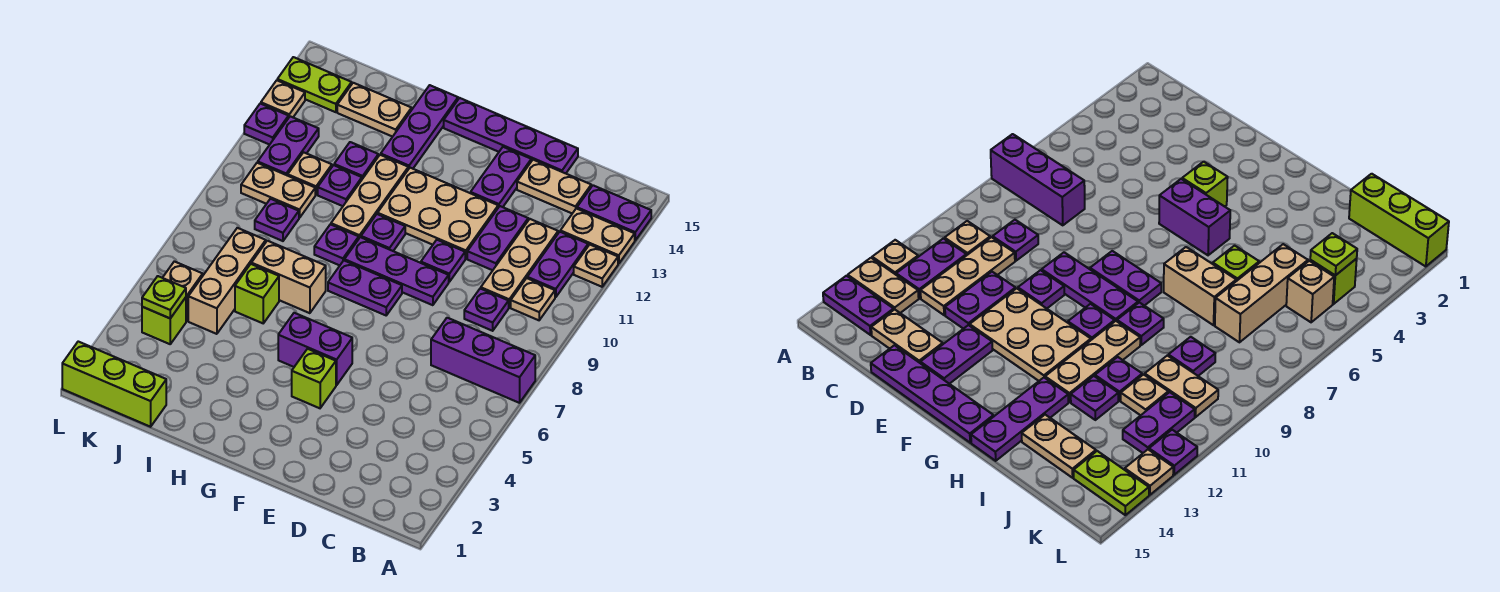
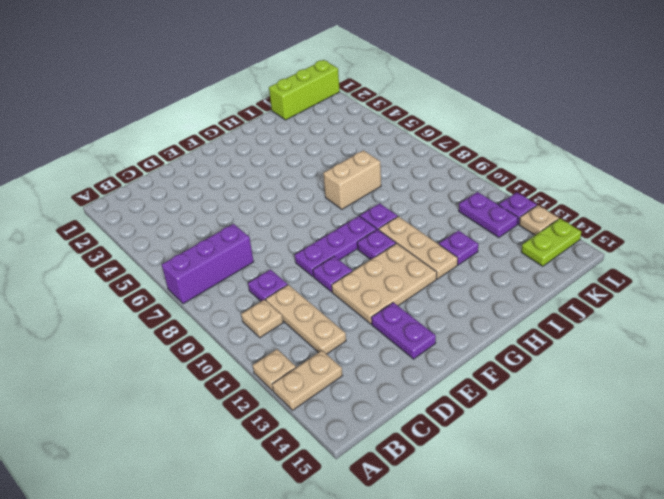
none -> purple plate A14:B14 level 1
none -> purple plate B11:B12 level 1
none -> tan plate C14:D14 level 1
none -> purple plate D11:D12 level 1

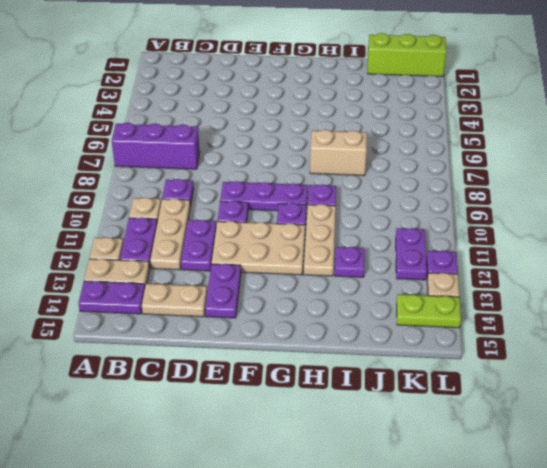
none -> purple plate D15:G15 level 1
none -> lime brick F4 level 1
none -> purple brick F5:G5 level 1
none -> purple plate F8:G8 level 1

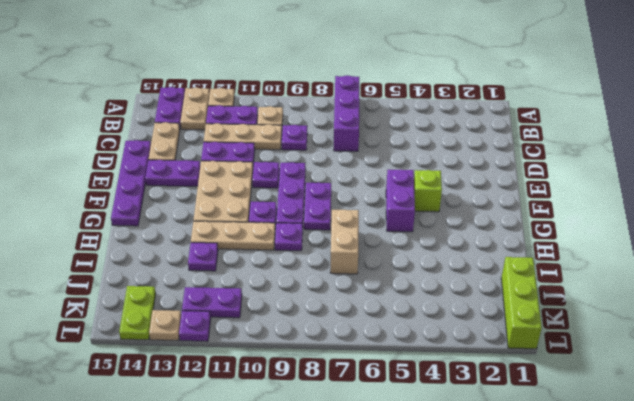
none -> purple plate H13:H15 level 1
none -> lime brick I6 level 1
none -> purple plate I11 level 1
none -> tan plate I14:J14 level 1

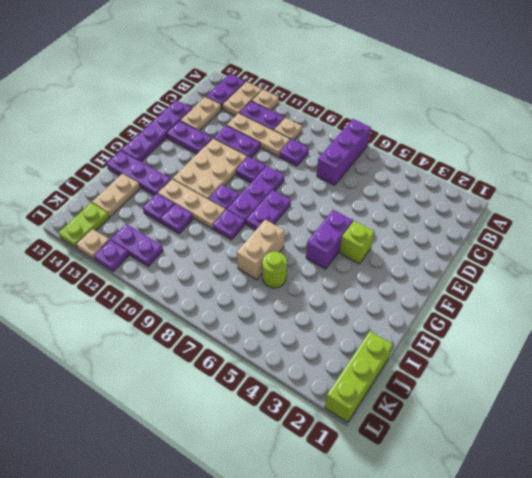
lime round brick I6 level 1 -> lime brick I6 level 1
none -> tan brick J5:J7 level 1
none -> purple plate J9 level 1
none -> tan plate J10:K10 level 1
none -> tan plate J11 level 1

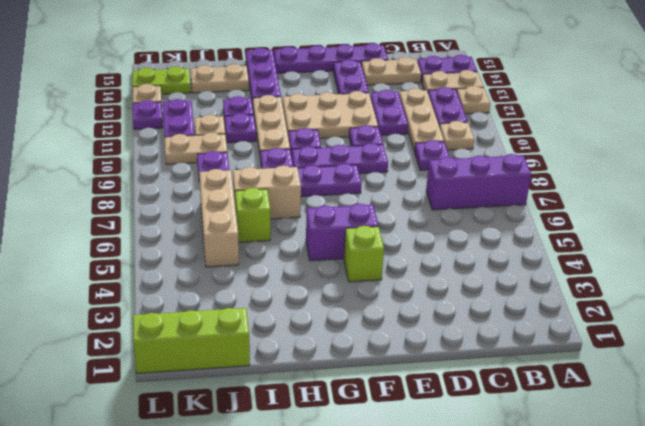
none -> lime brick K4 level 1
none -> tan brick K5 level 1
none -> lime plate K4 level 2

